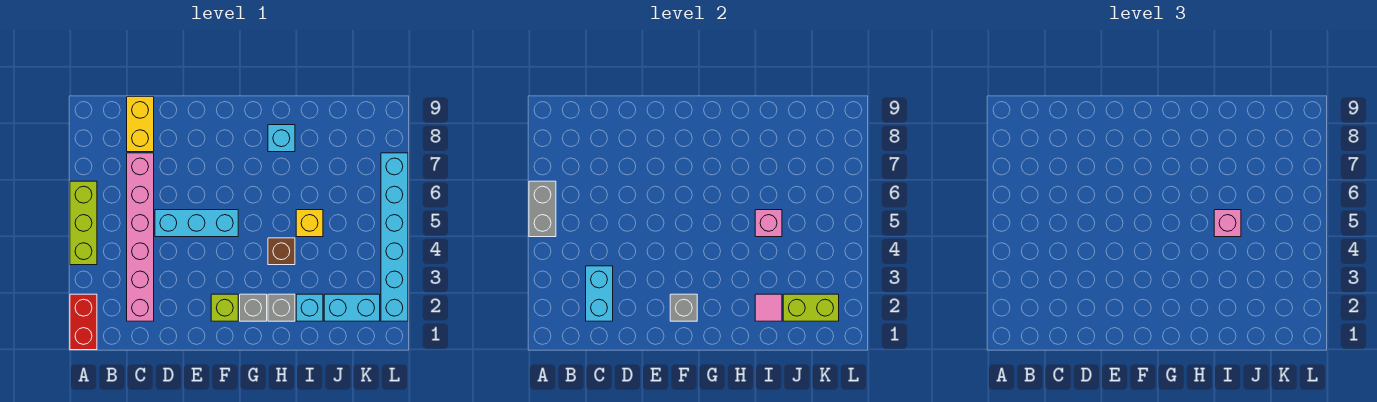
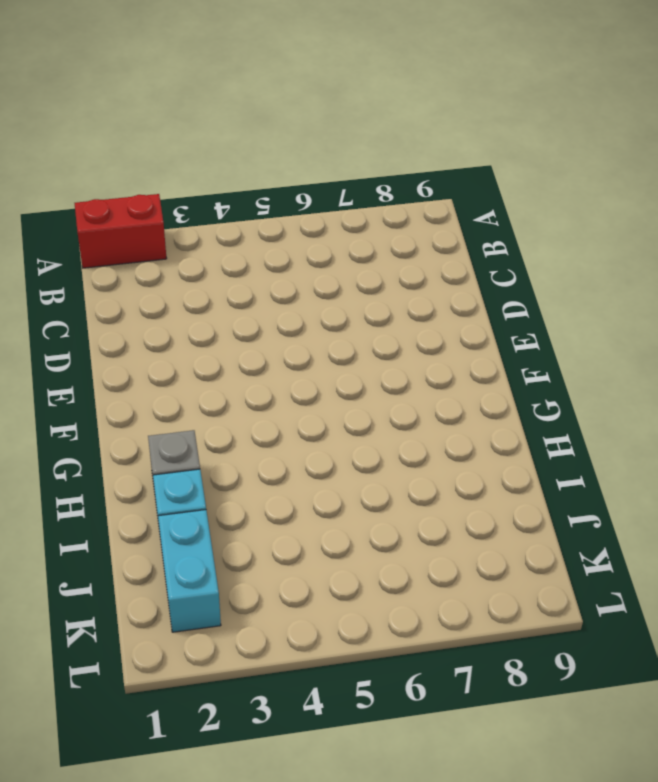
none -> lime brick A4:A6 level 1
none -> pink brick C2:C7 level 1
none -> yellow brick C8:C9 level 1

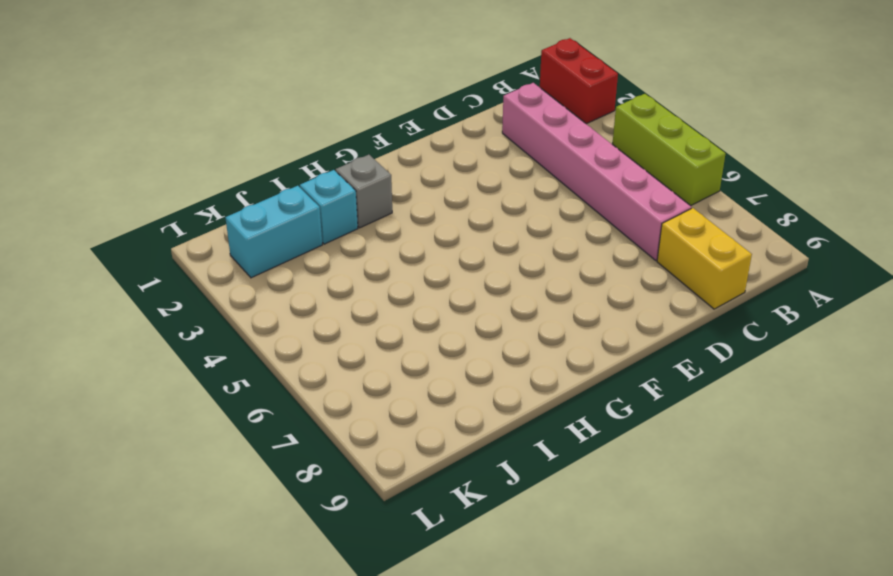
none -> cyan brick D5:F5 level 1
none -> lime brick F2 level 1
none -> grey brick G2 level 1

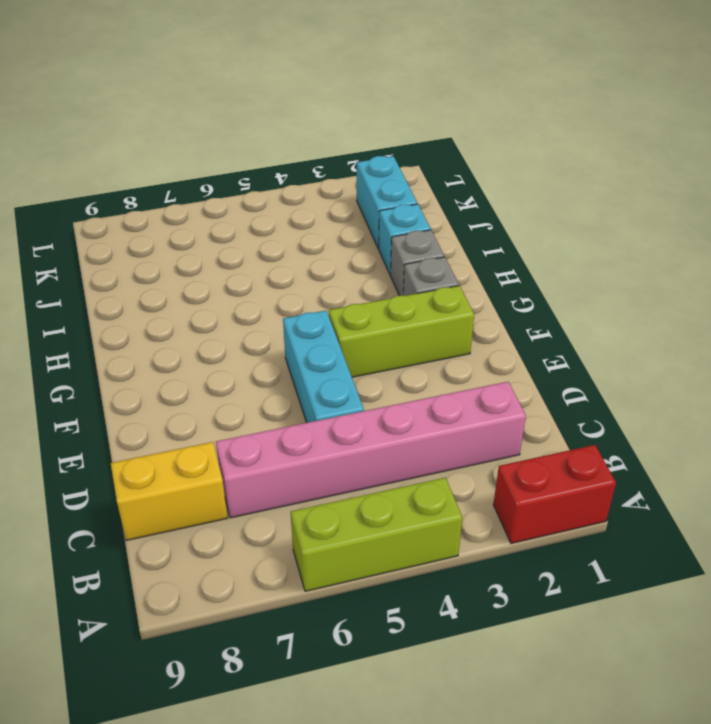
lime brick F2:F4 level 1 -> lime brick F2 level 1
none -> brown brick H4 level 1
none -> cyan brick H8 level 1
none -> yellow brick I5 level 1

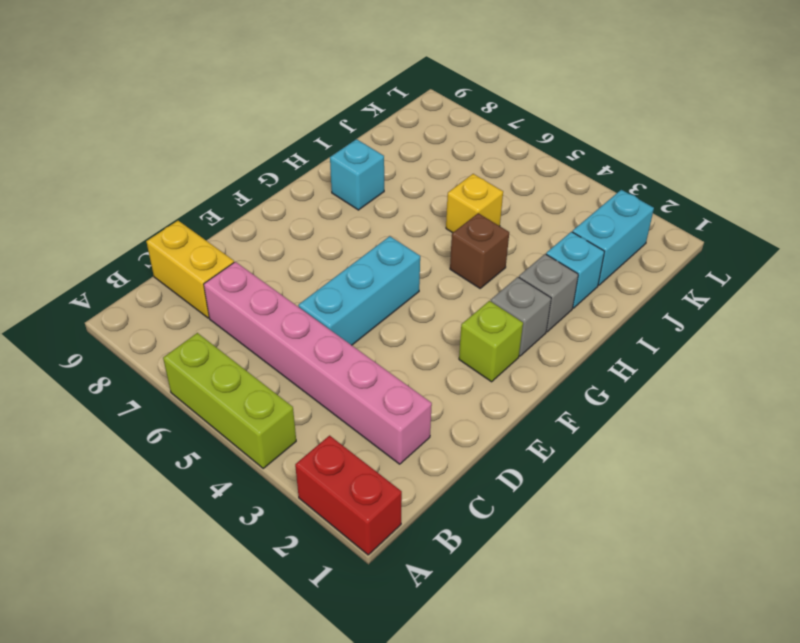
none -> cyan brick L2:L7 level 1
none -> grey brick A5:A6 level 2
none -> cyan brick C2:C3 level 2

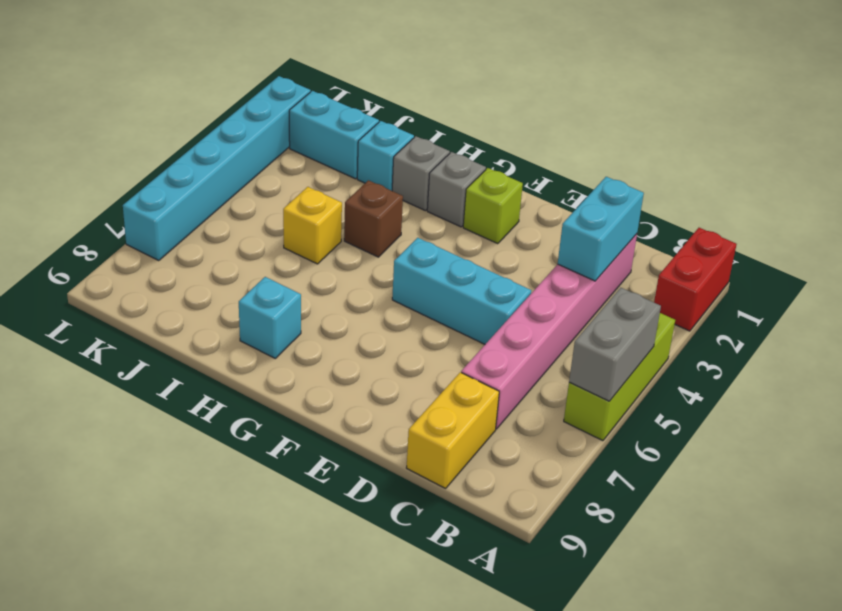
none -> grey brick F2 level 2
none -> pink tile I2 level 2
none -> pink brick I5 level 2

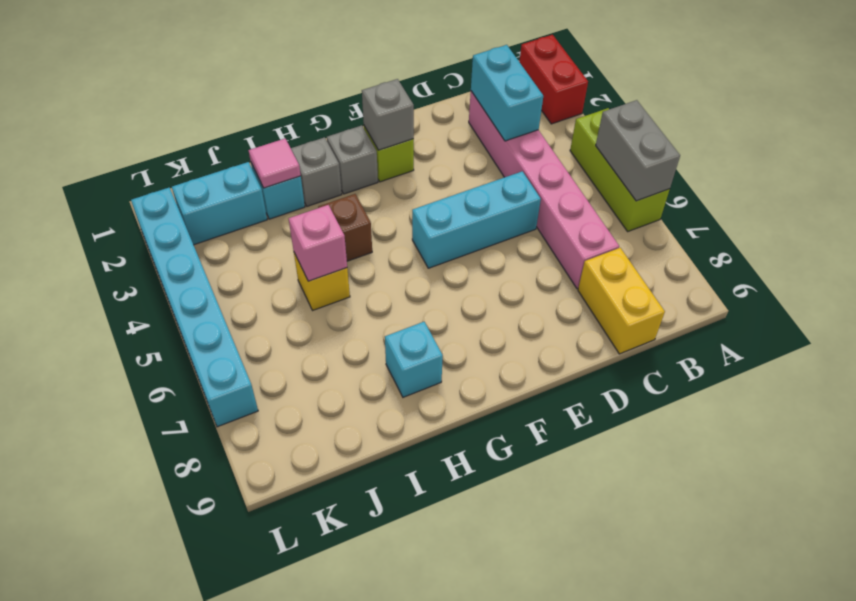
none -> lime brick J2:K2 level 2
none -> pink brick I5 level 3

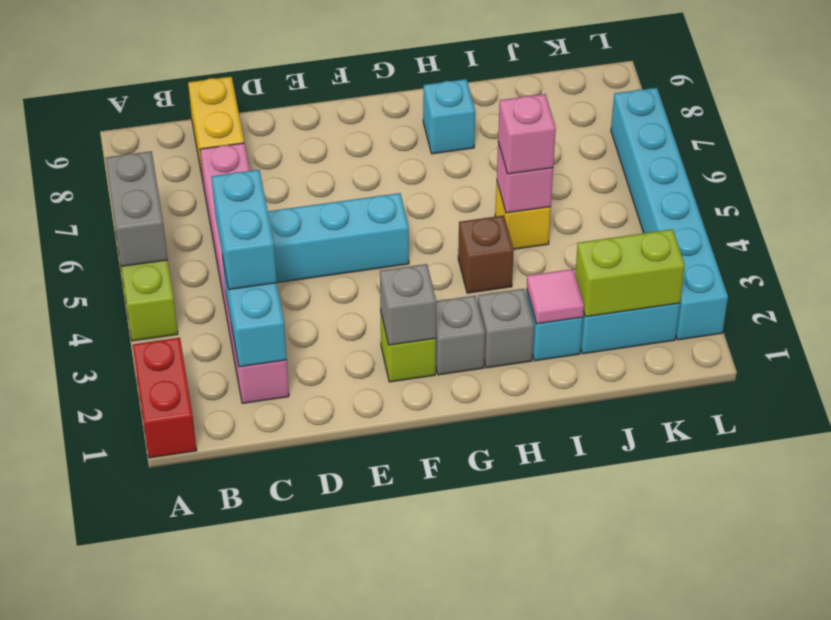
cyan brick C3:C4 level 3 -> none

